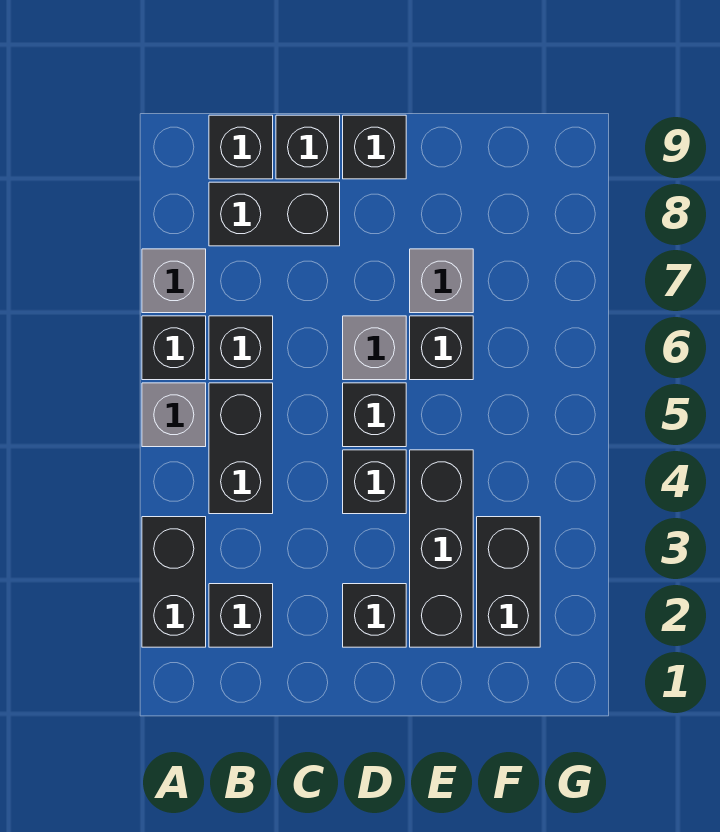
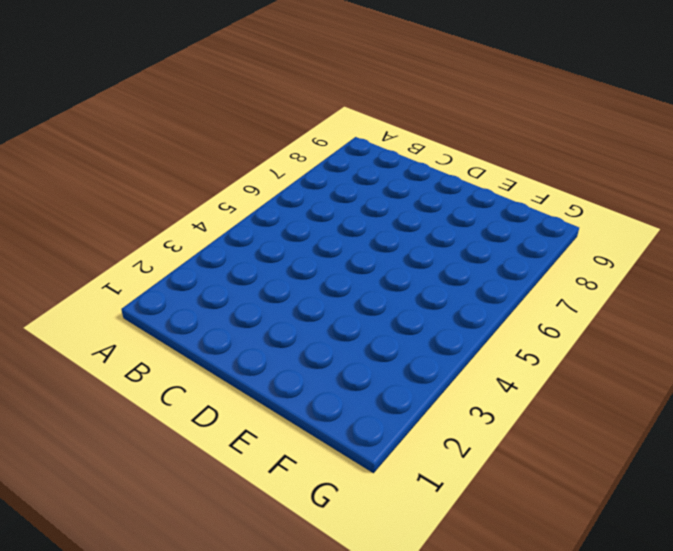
none -> black brick A2:A3 level 1
none -> grey brick A5 level 1
none -> black brick A6 level 1

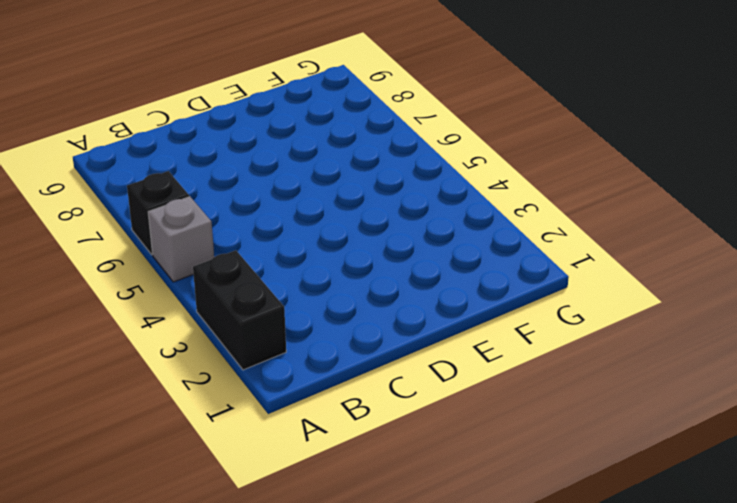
none -> grey brick A7 level 1
none -> black brick B2 level 1
none -> black brick B4:B5 level 1

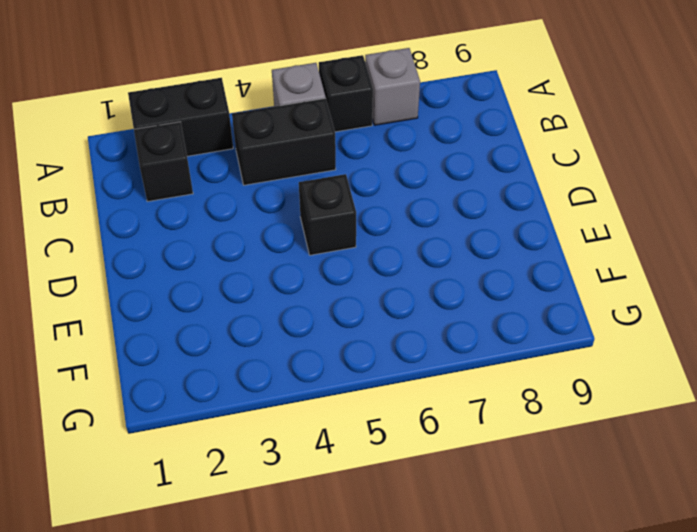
none -> black brick B6 level 1
none -> black brick B8:C8 level 1
none -> black brick B9 level 1

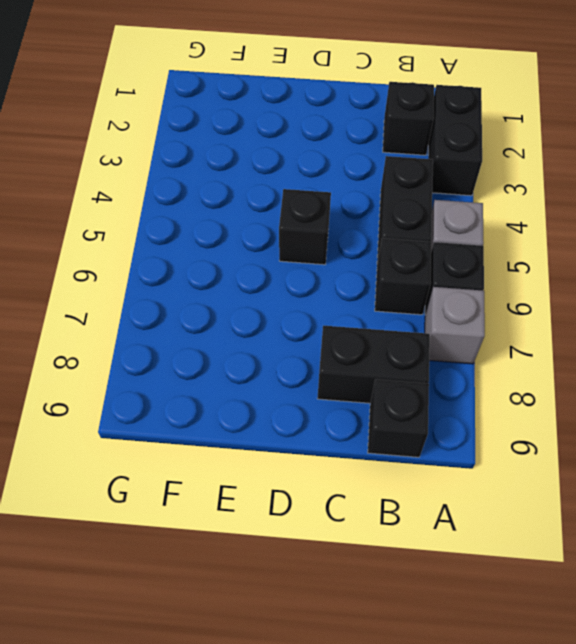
none -> black brick C9 level 1
none -> black brick D2 level 1
none -> black brick D4 level 1

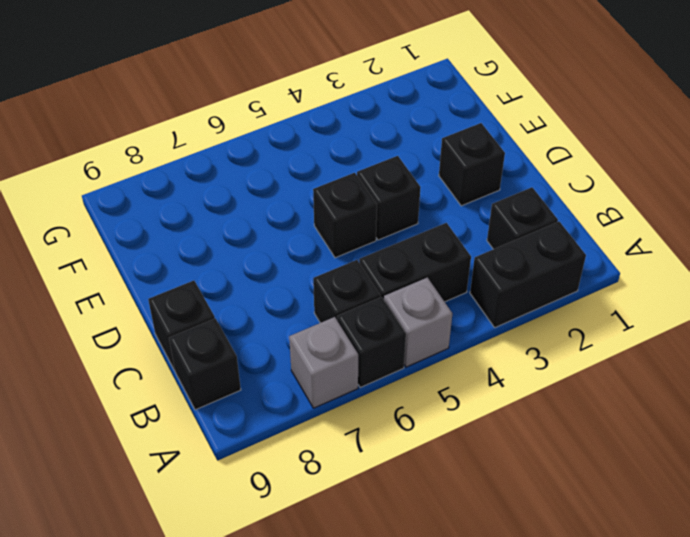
none -> black brick B8:C8 level 1
none -> grey brick D6 level 1
none -> black brick D9 level 1

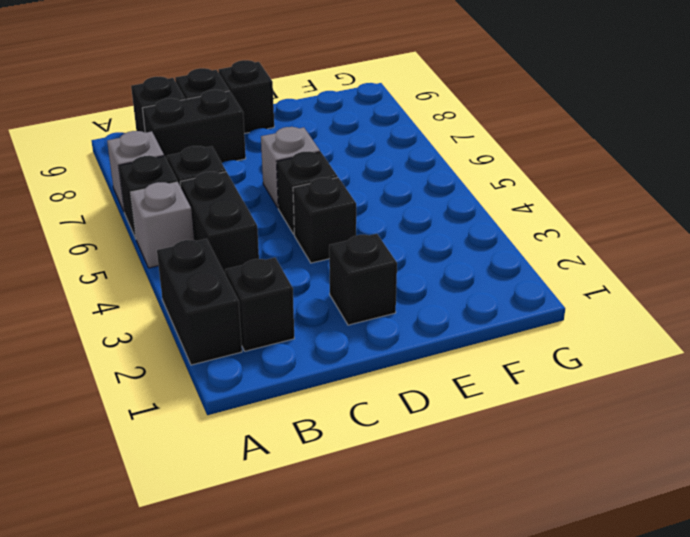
none -> black brick E2:E4 level 1
none -> black brick E6 level 1
none -> grey brick E7 level 1

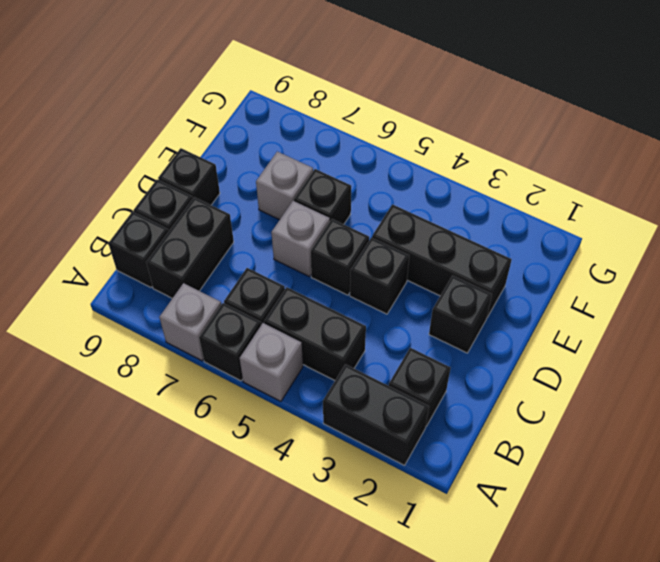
none -> black brick F2:F3 level 1

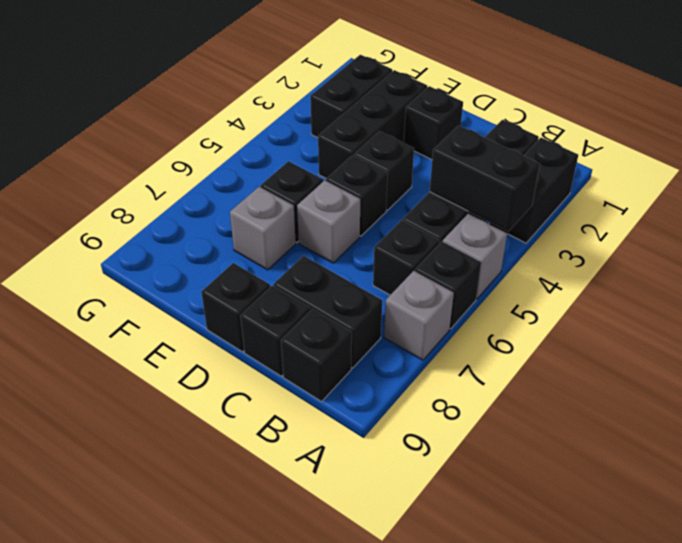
black brick A4:B4 level 2 -> none

